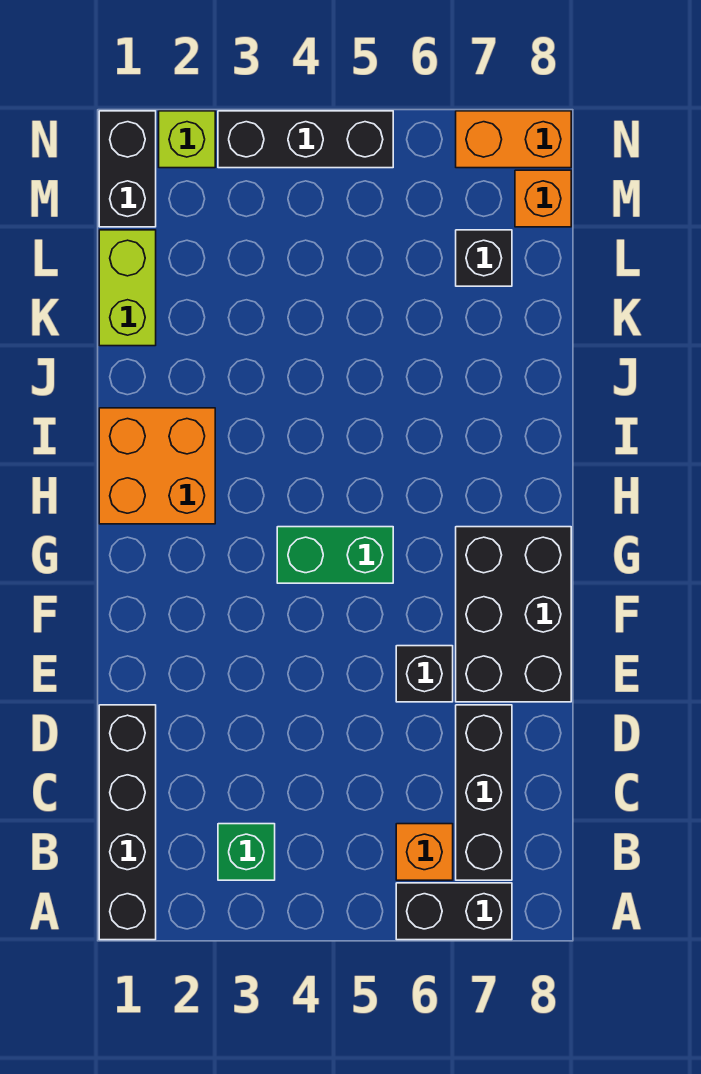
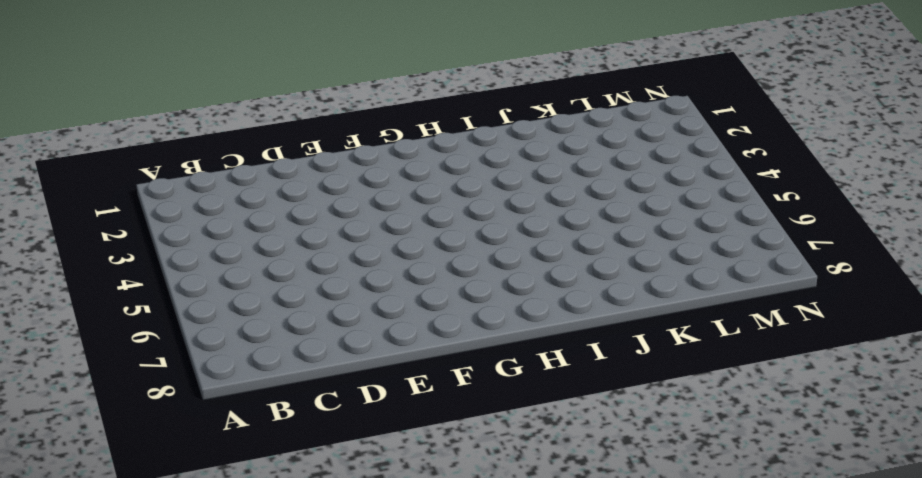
none -> black brick A1:D1 level 1
none -> black brick A6:A7 level 1
none -> green brick B3 level 1

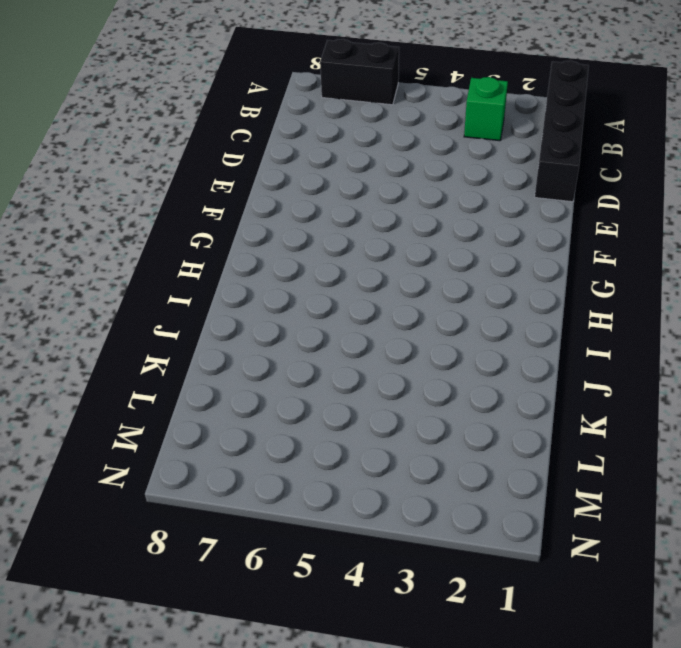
none -> orange brick B6 level 1
none -> black brick B7:D7 level 1
none -> black brick E6 level 1

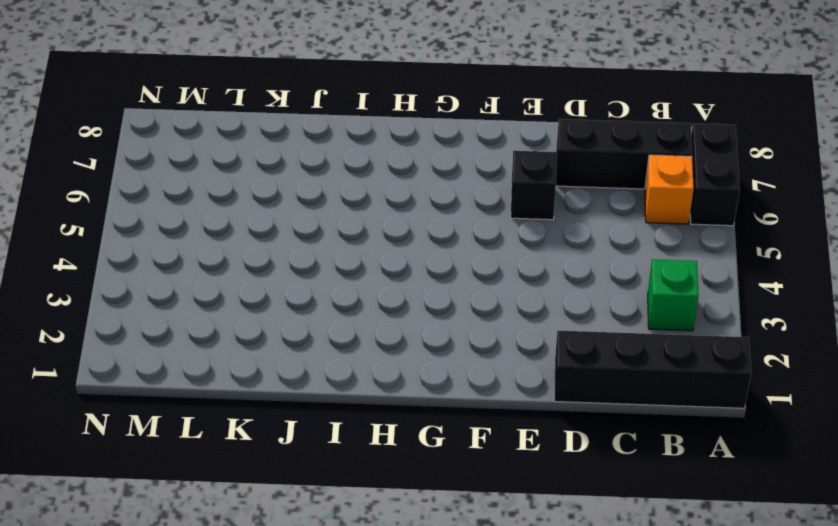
none -> black brick E7:G8 level 1
none -> green brick G4:G5 level 1
none -> orange brick H1:I2 level 1

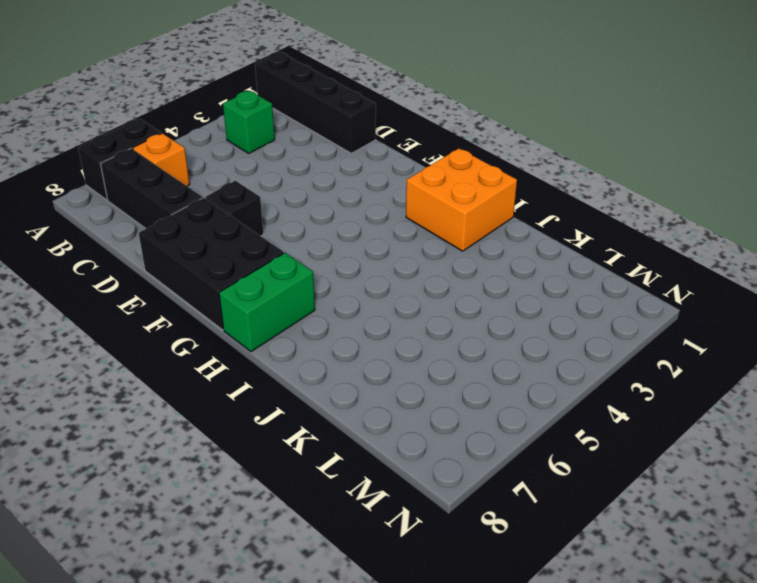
green brick H7:H8 level 1 -> green brick G4:G5 level 1
none -> lime brick K1:L1 level 1
none -> black brick L7 level 1
none -> black brick M1:N1 level 1

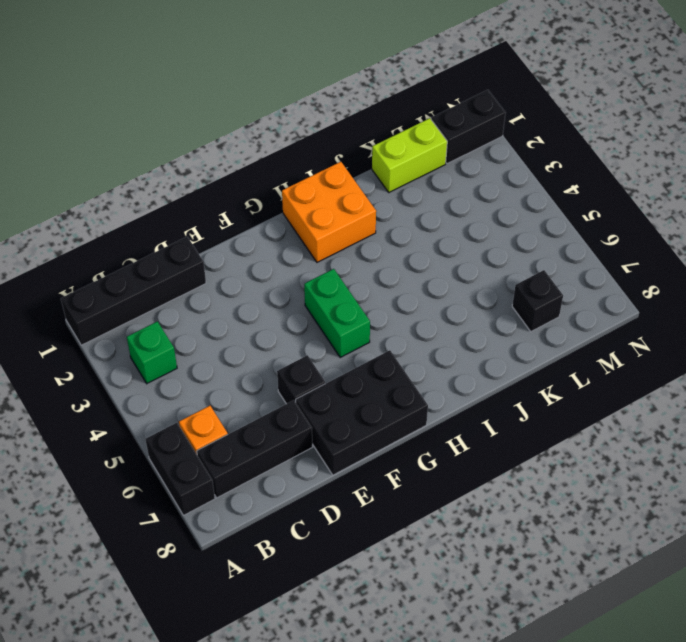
none -> orange brick M8 level 1
none -> lime brick N2 level 1
none -> black brick N3:N5 level 1

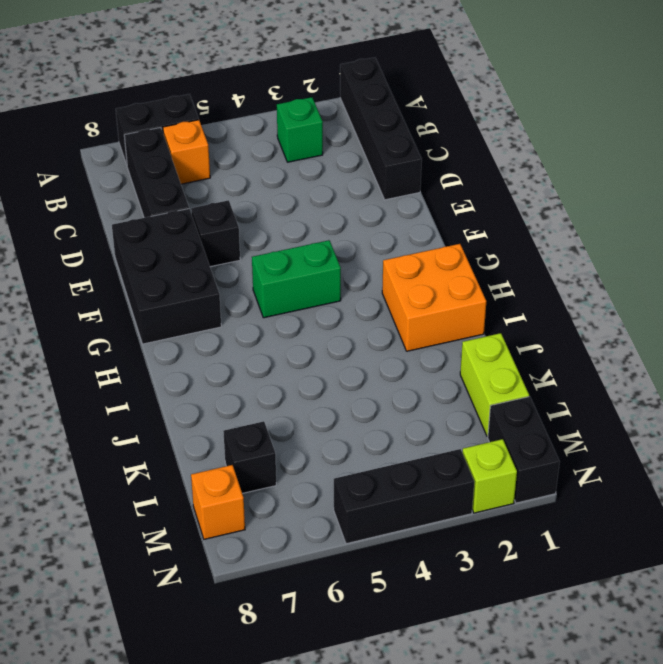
none -> orange brick N7:N8 level 1

